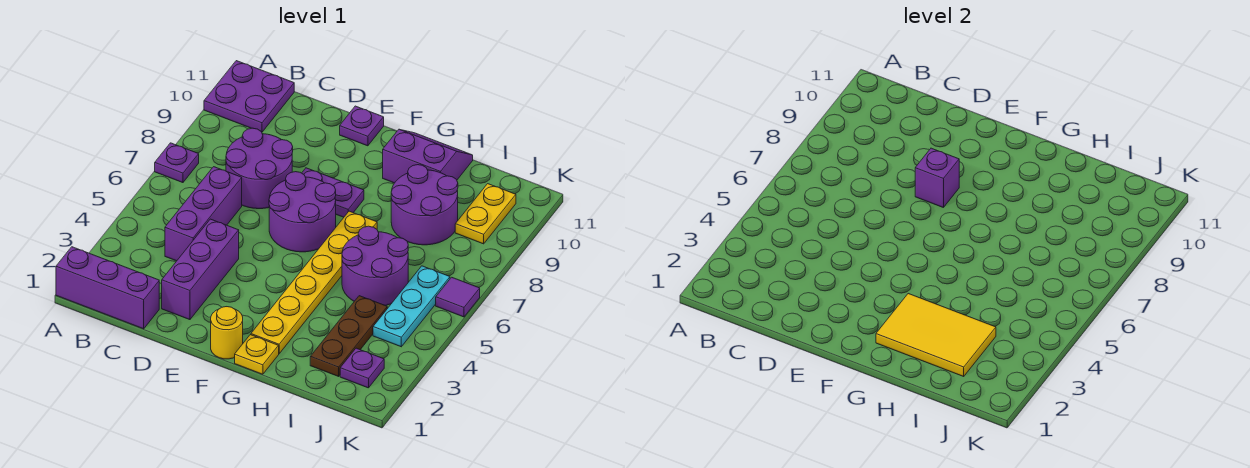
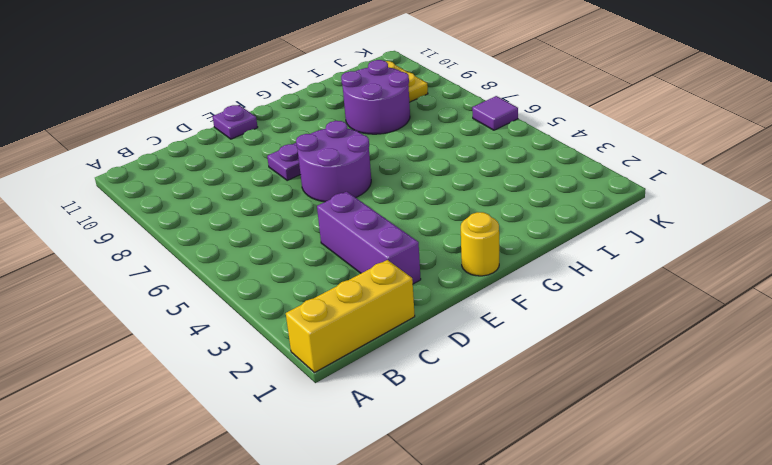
yellow brick A1:C1 level 1 -> purple brick A1:C1 level 1
none -> purple plate A7 level 1
none -> purple plate A10:B11 level 1
none -> purple brick C4:C6 level 1

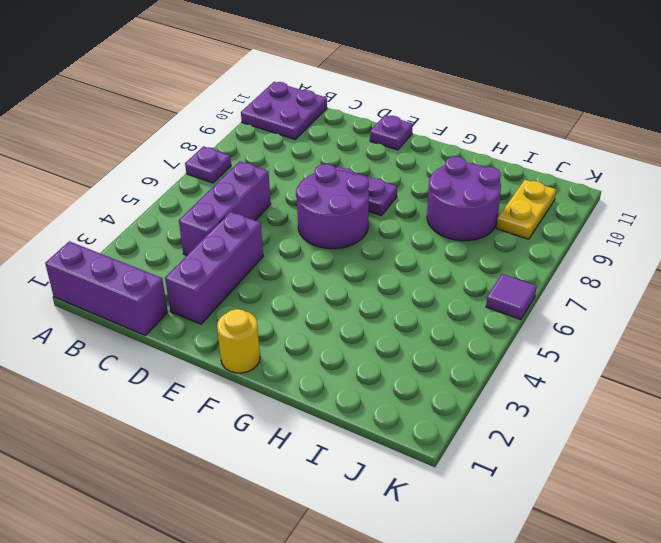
none -> purple round brick C7:D8 level 1
none -> yellow plate G1 level 1
none -> yellow plate G2:G7 level 1

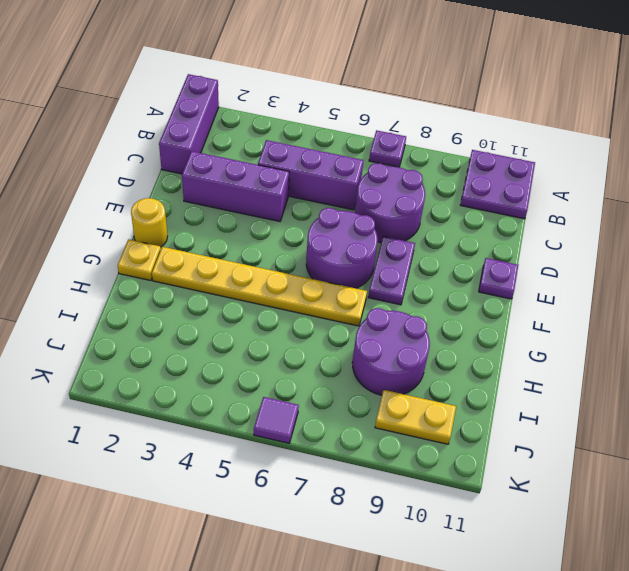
none -> purple slope G10:H11 level 1 top 10
none -> purple round brick H5:I6 level 1
none -> brown plate I2:I4 level 1

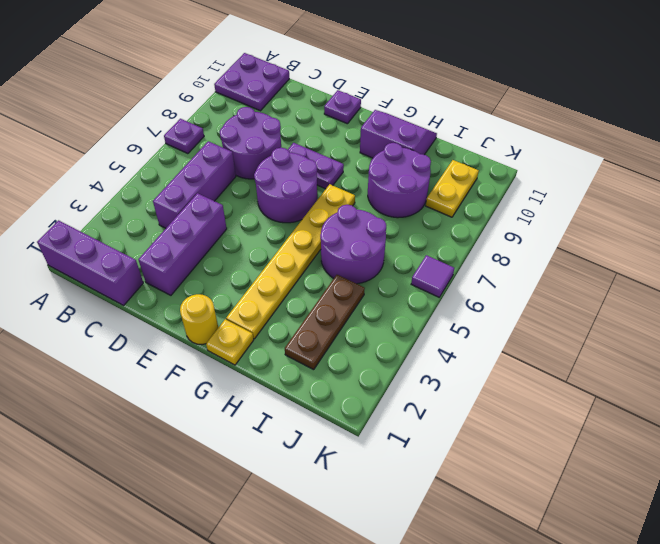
none -> purple plate J2 level 1
none -> cyan plate J4:J6 level 1
none -> purple brick E8 level 2

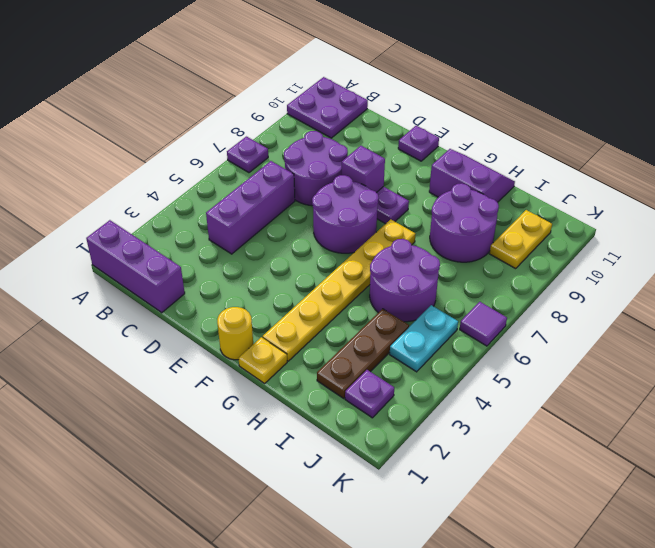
cyan plate J4:J5 level 1 -> cyan plate J4:J6 level 1
none -> purple brick D2:D4 level 1
none -> yellow tile G2:I3 level 2

